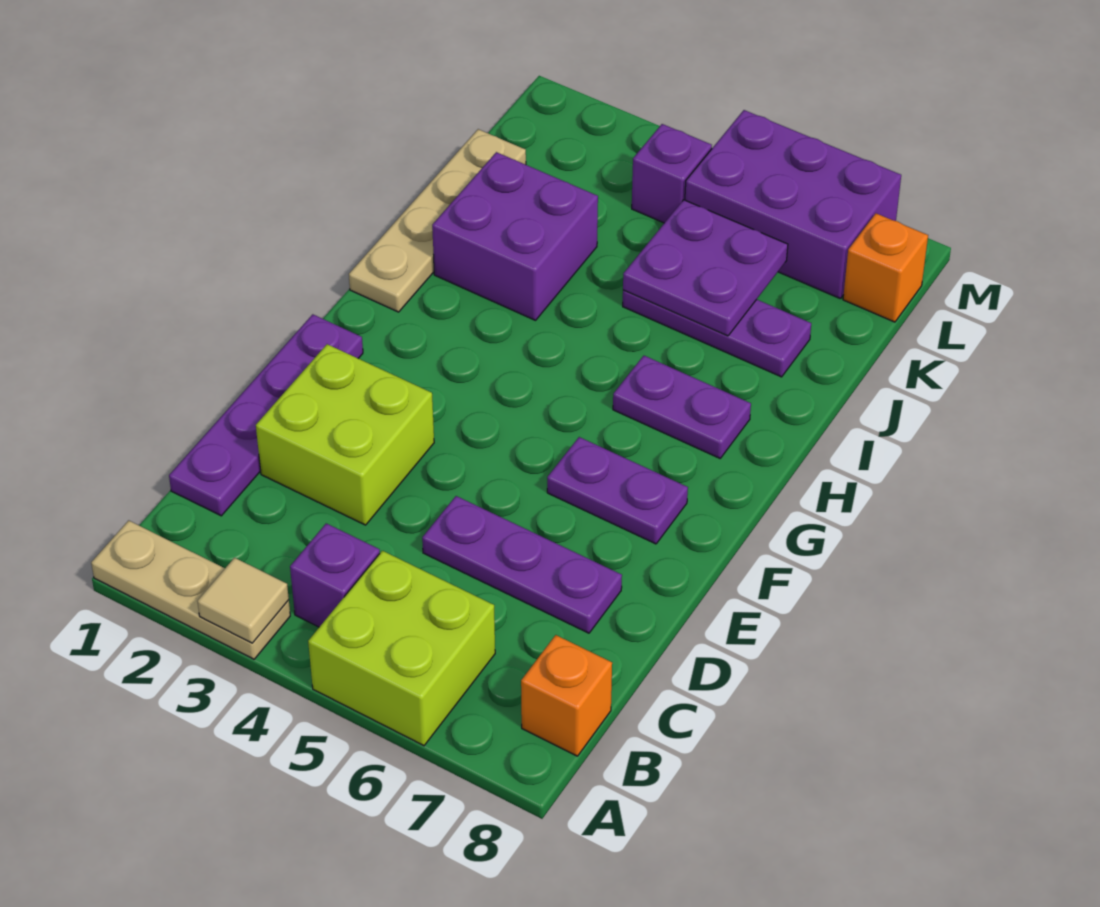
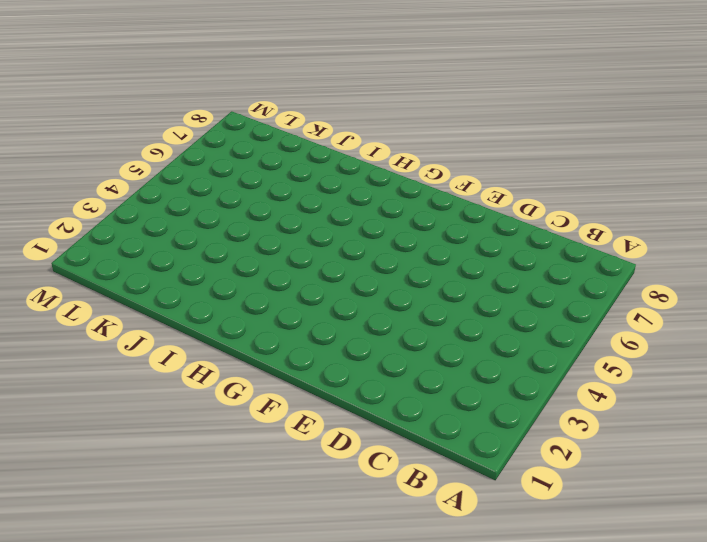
none -> tan plate A1:A3 level 1
none -> lime brick A5:B6 level 1
none -> purple brick B4 level 1

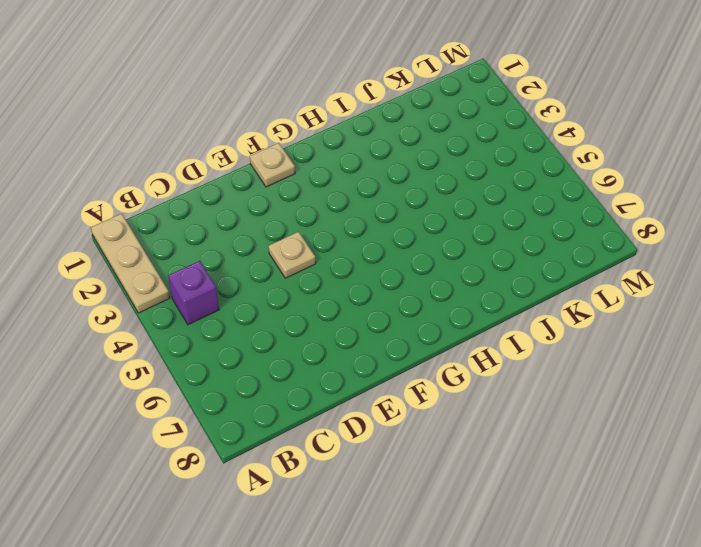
tan plate E4 level 1 -> none
tan plate F1 level 1 -> purple plate C1:F1 level 1
none -> lime brick A5:B6 level 1
none -> orange brick B8 level 1
none -> lime brick D2:E3 level 1

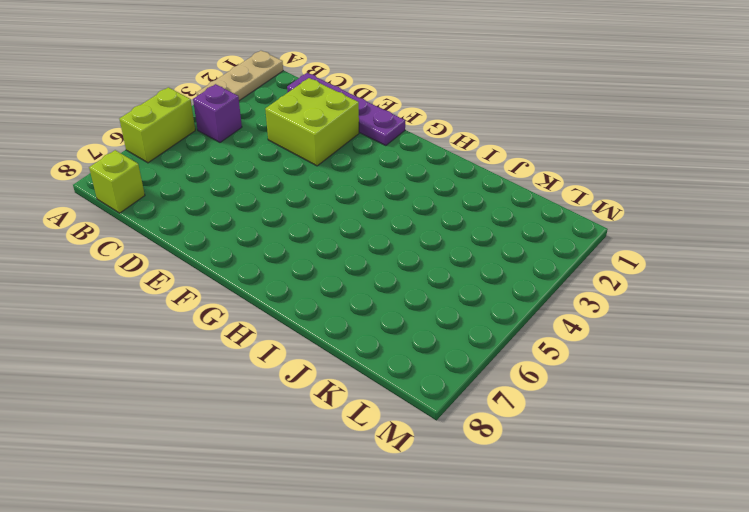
lime brick A5:A6 level 1 -> lime brick A5:B6 level 1
lime brick B8 level 1 -> orange brick B8 level 1
none -> purple plate D5:D7 level 1
none -> purple plate F6:F7 level 1
none -> tan plate H1:K1 level 1

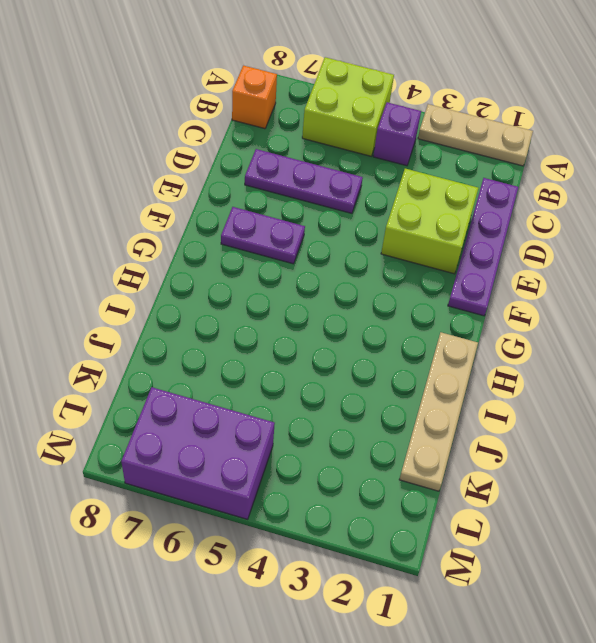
none -> purple plate H6:H7 level 1
none -> purple brick I2:J3 level 1
none -> purple plate J5:J7 level 1

